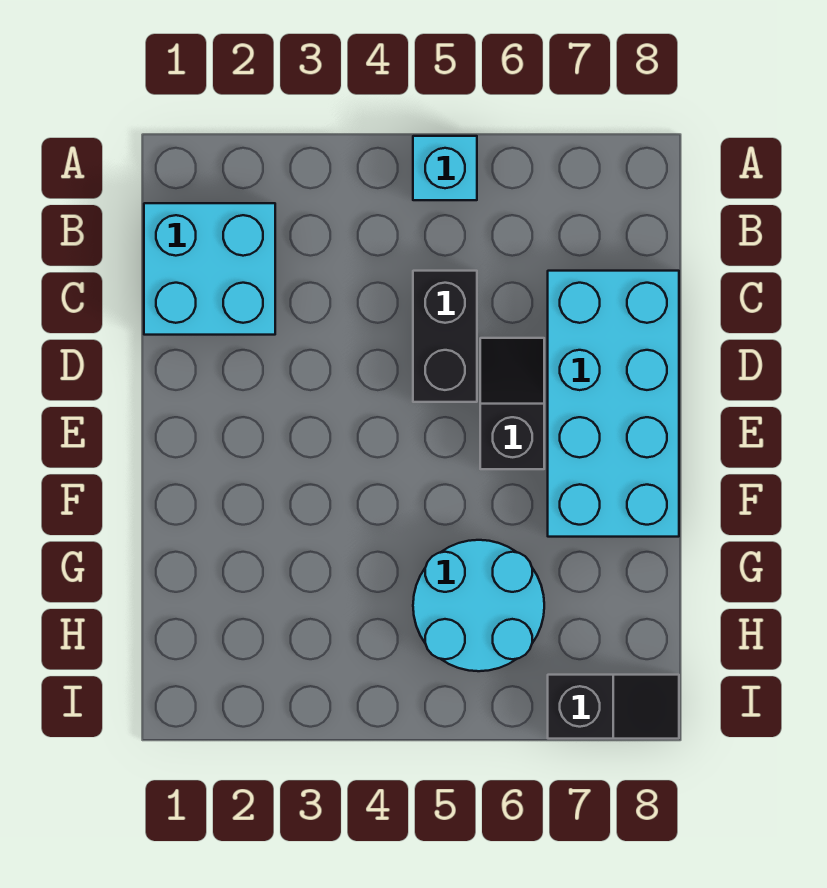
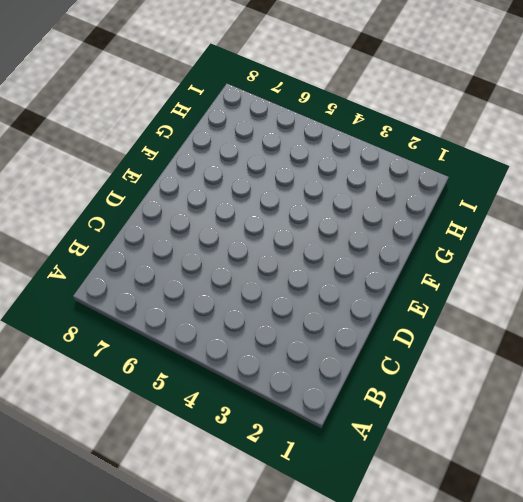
none -> cyan brick A5 level 1
none -> cyan brick B1:C2 level 1

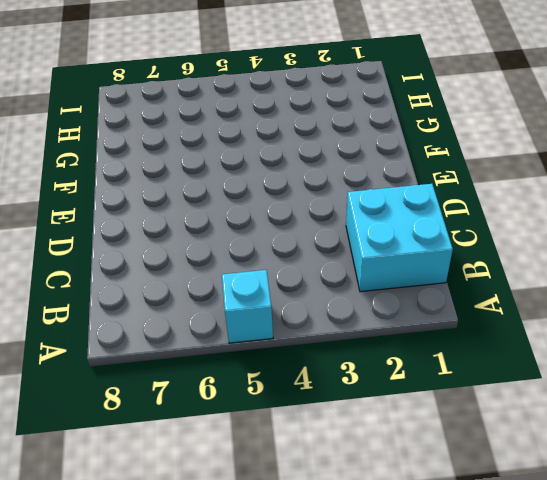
none -> black brick C5:D5 level 1
none -> cyan brick C7:F8 level 1

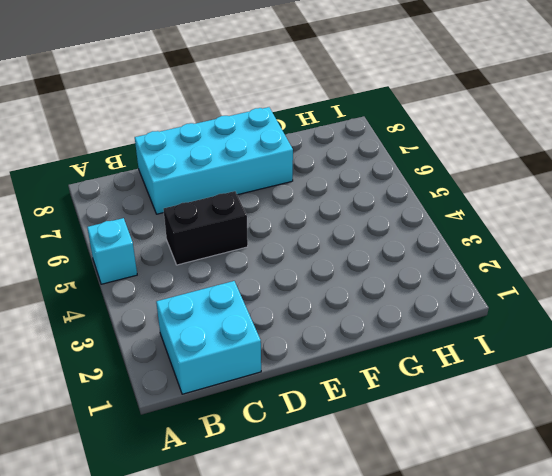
none -> black slope D6:E6 level 1 top E
none -> cyan round brick G5:H6 level 1

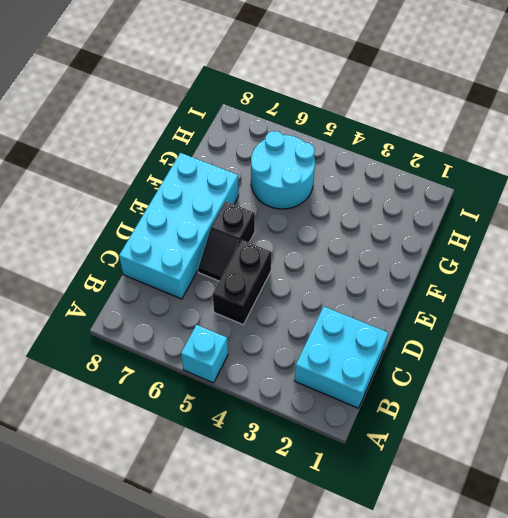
none -> black slope I7:I8 level 1 top 7

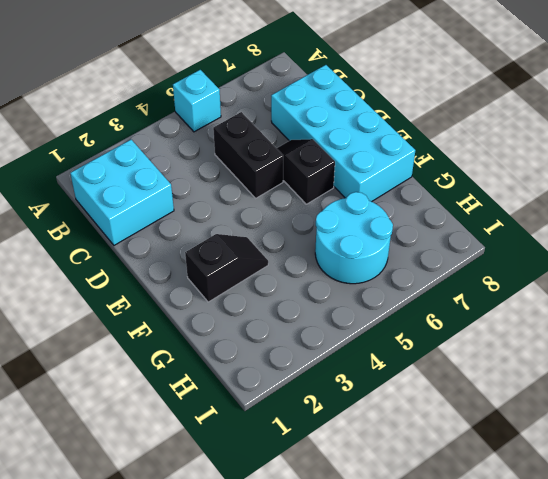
black slope F2:F3 level 1 top 2 -> black slope I7:I8 level 1 top 7

